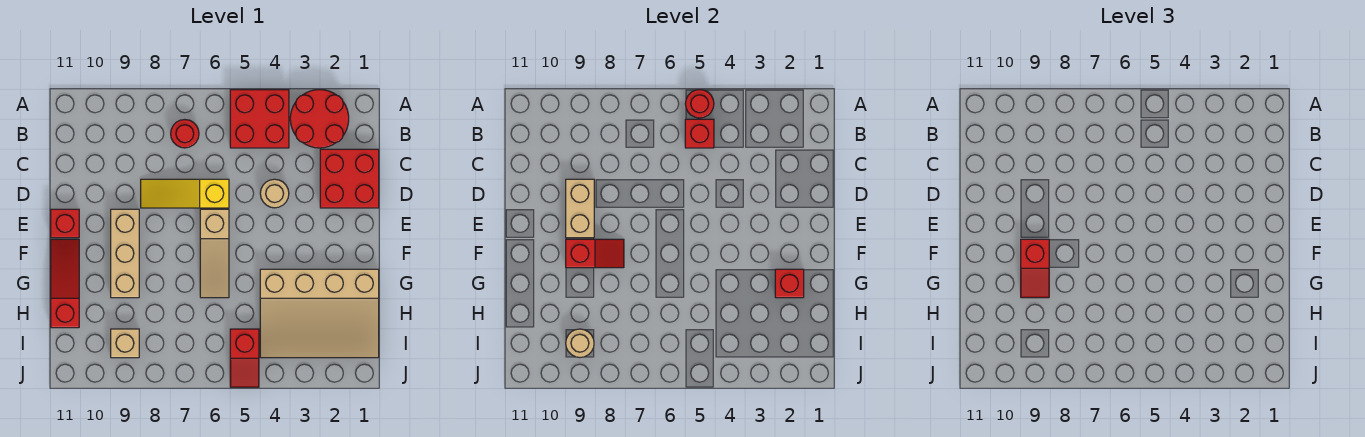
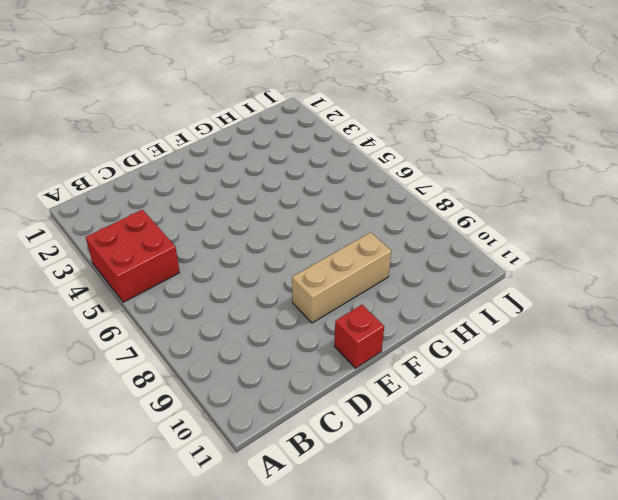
none -> red round brick A2:B3 level 1
none -> red round brick B7 level 1
none -> red brick C1:D2 level 1

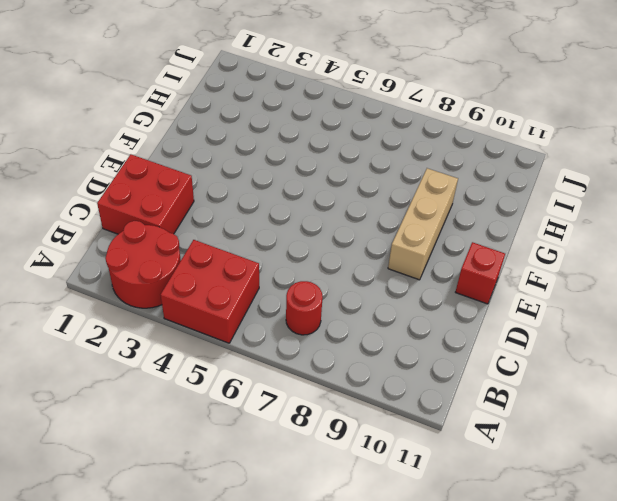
none -> tan round brick D4 level 1
none -> yellow slope D6:D8 level 1 top 6
none -> tan slope E6:G6 level 1 top E

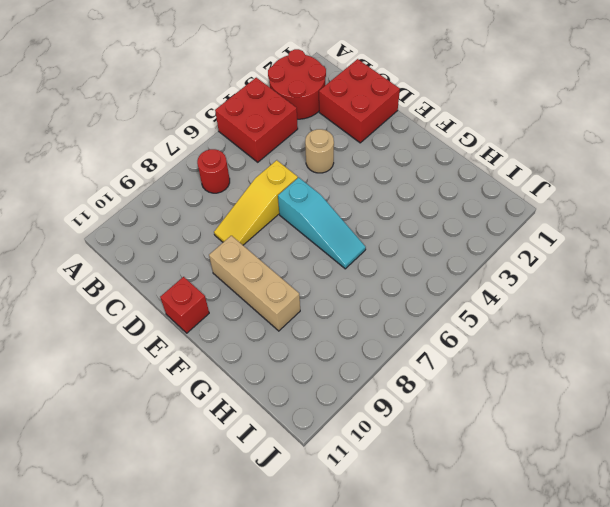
cyan slope E6:G6 level 1 top E -> tan slope E6:G6 level 1 top E
none -> red slope F11:H11 level 1 top H
none -> tan slope G1:I4 level 1 top G
none -> red slope I5:J5 level 1 top I

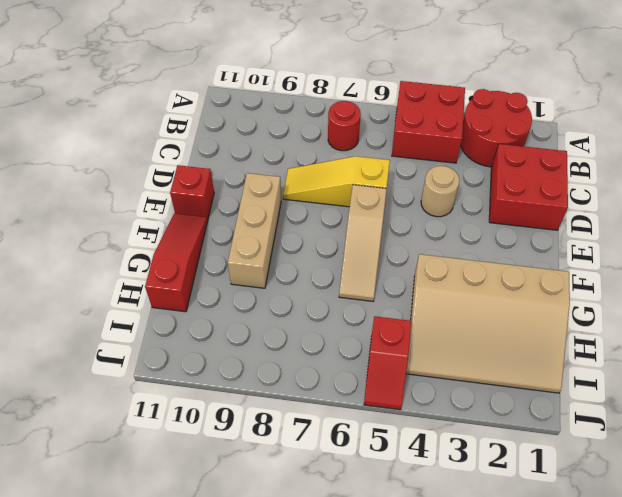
none -> tan brick I9 level 1
none -> red round brick A5 level 2
none -> red brick B5 level 2

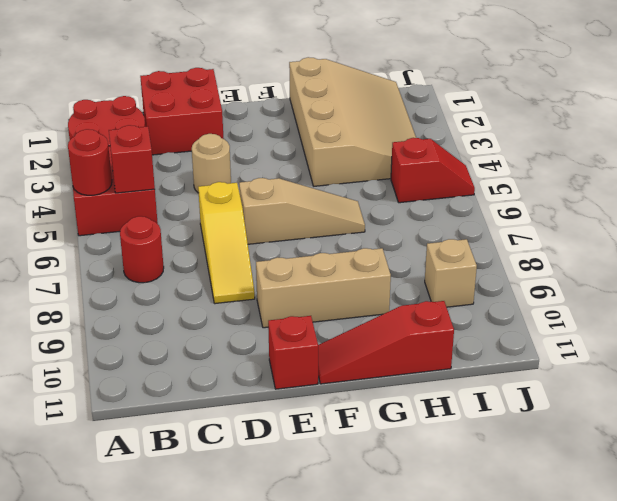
none -> tan brick D9:E9 level 2
none -> red slope F8:F9 level 2 top 9
none -> red brick G2 level 2

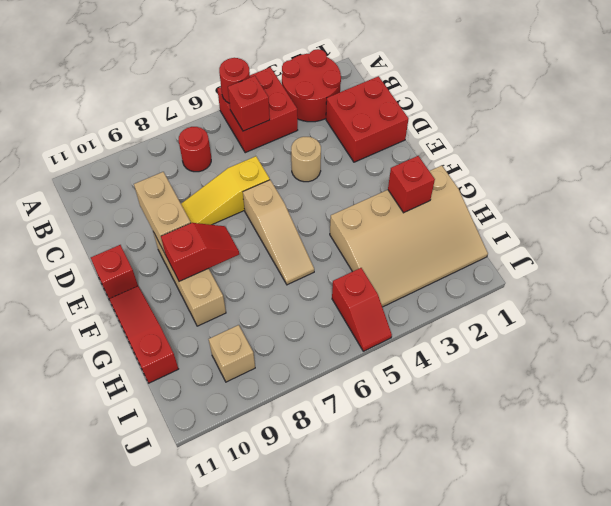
none -> tan round brick I9 level 2
none -> red slope F9:G9 level 3 top F

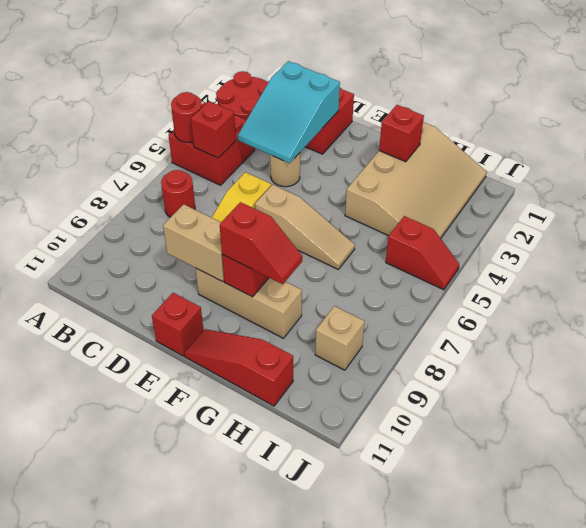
cyan slope C2:D4 level 2 top 2 -> none
none -> tan round brick I9 level 2

